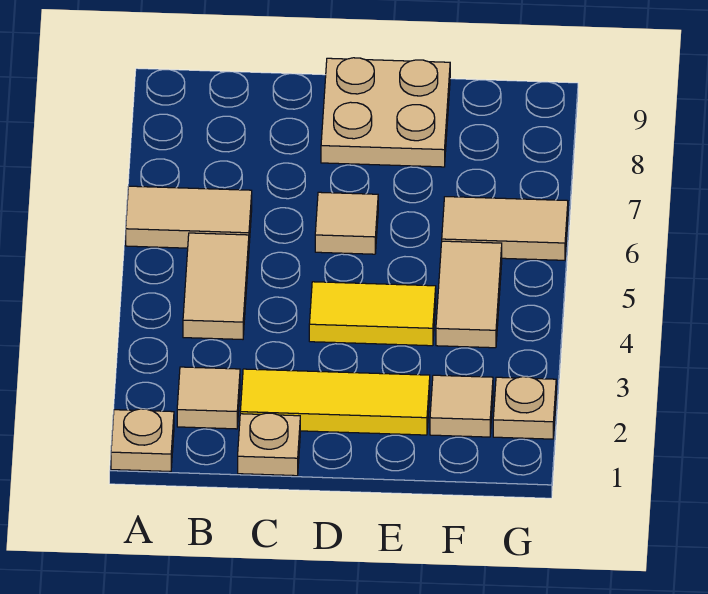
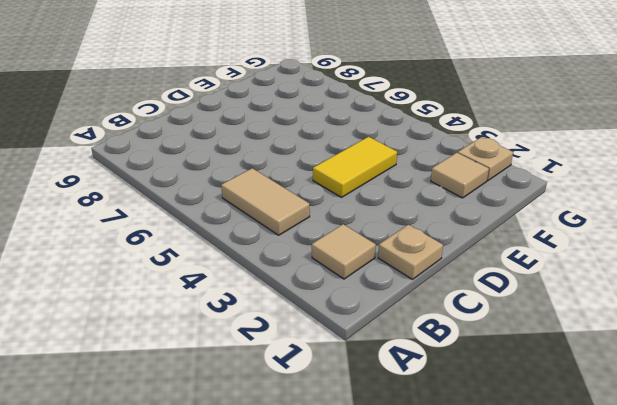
none -> tan plate A1 level 1
none -> tan tile A6:B6 level 1
none -> yellow tile C2:E2 level 1

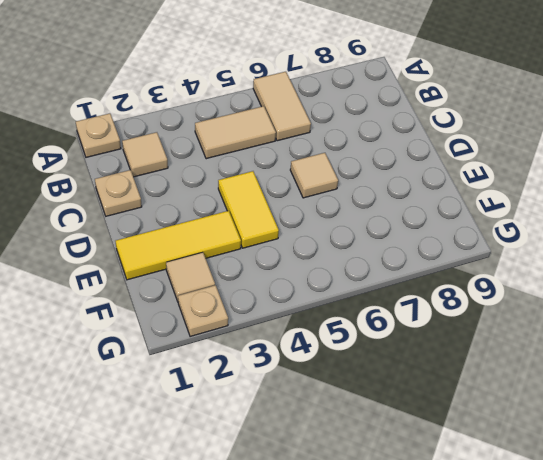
yellow tile E1:E3 level 1 -> yellow tile C2:E2 level 1
none -> tan plate D8:E9 level 1
none -> tan tile F4:F5 level 1
none -> tan tile F6:G6 level 1

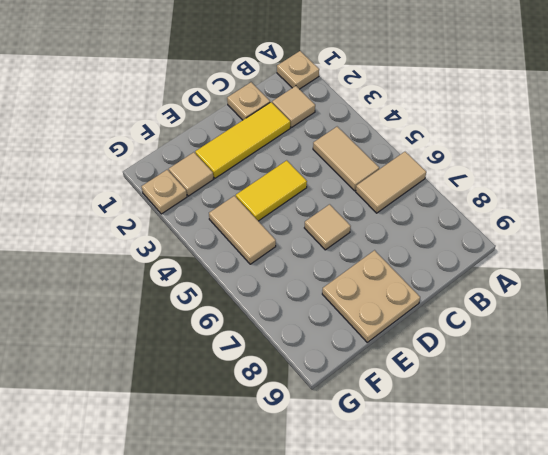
none -> tan tile F6:G6 level 1

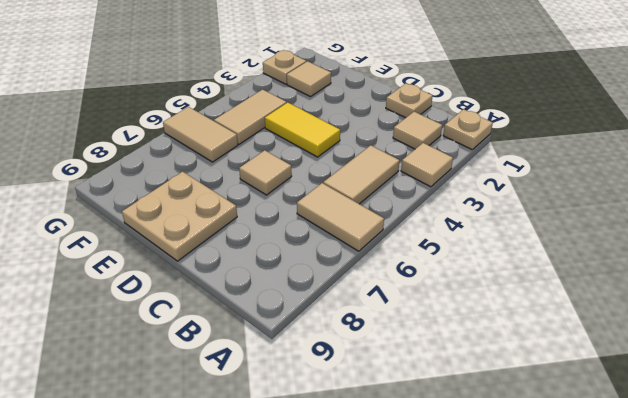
tan tile A3 level 1 -> none
none -> yellow tile C2:E2 level 1

